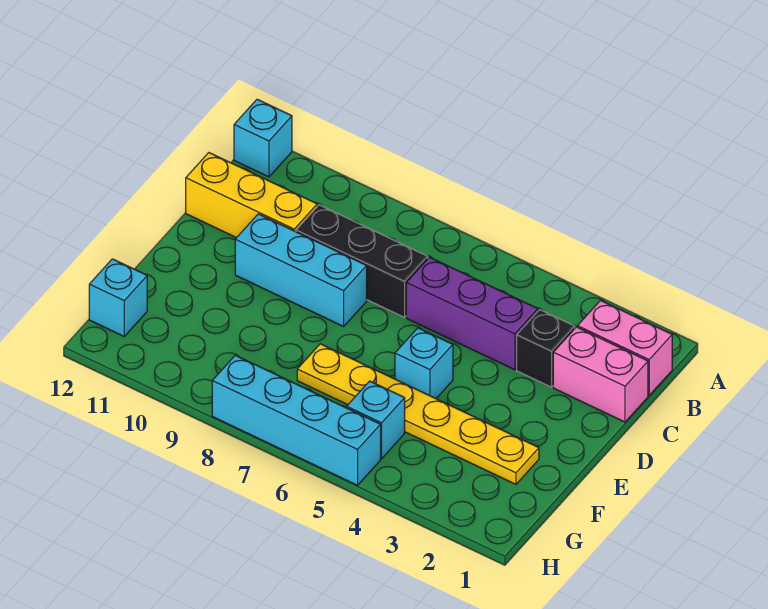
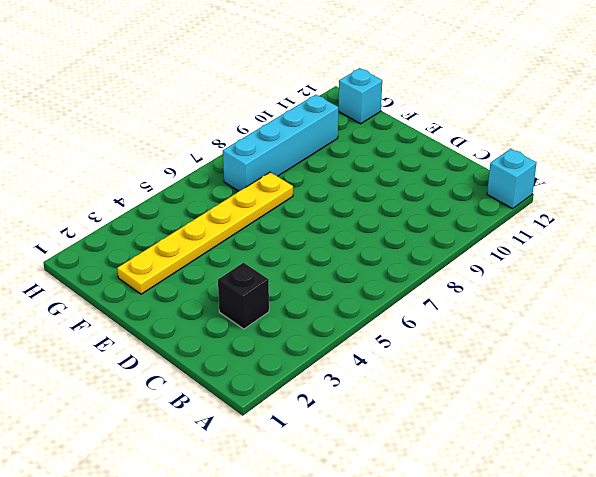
cyan brick G7:G10 level 1 -> cyan brick H5:H8 level 1
none -> pink brick B1:B2 level 1
none -> pink brick C1:C2 level 1
none -> purple brick C4:C6 level 1

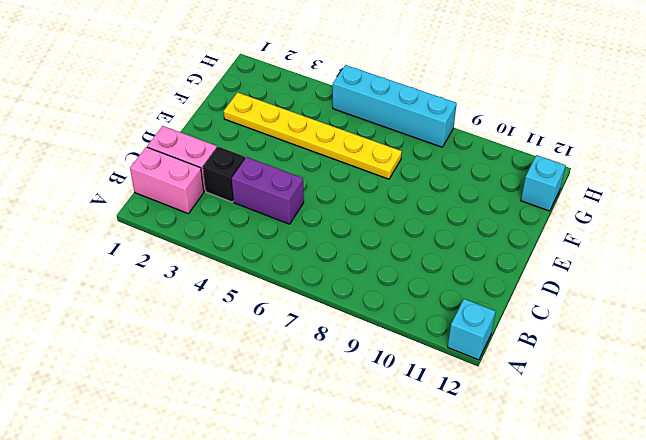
purple brick C4:C5 level 1 -> purple brick C4:C6 level 1
none -> black brick C7:C9 level 1
none -> yellow brick C10:C12 level 1
none -> cyan brick D8:D10 level 1

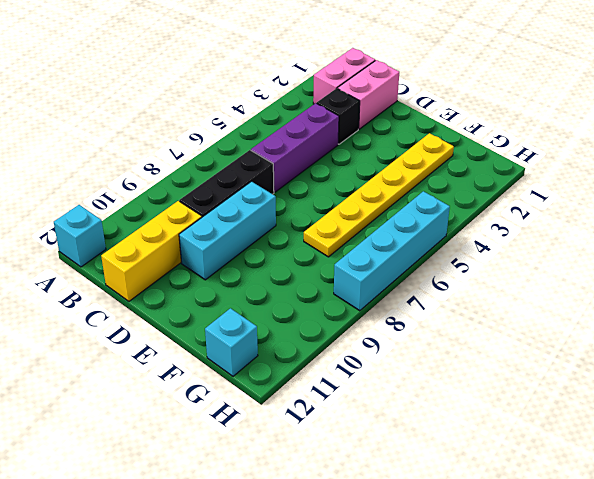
none -> cyan brick E5 level 1
none -> cyan brick G5 level 1

